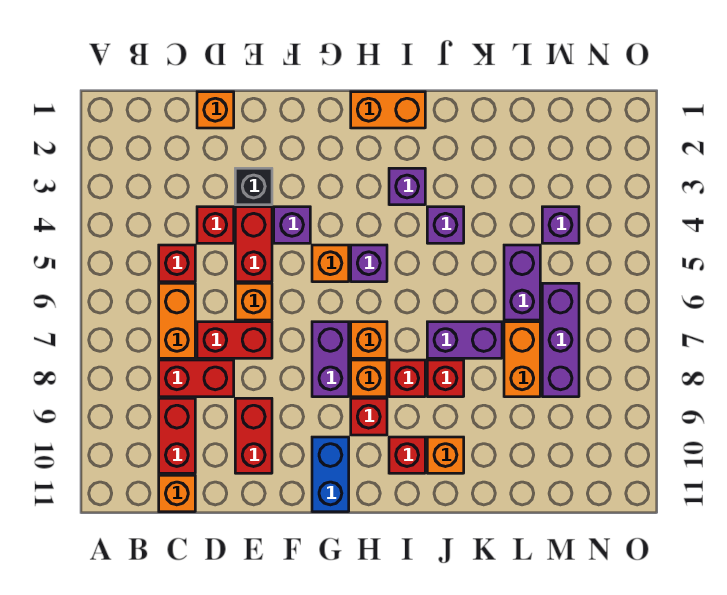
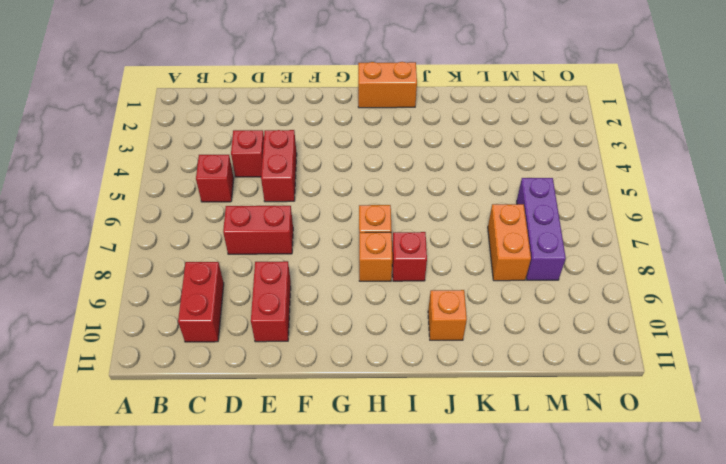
none -> orange brick C6:C7 level 1
none -> red brick C8:D8 level 1
none -> orange brick C11 level 1
none -> orange brick D1 level 1

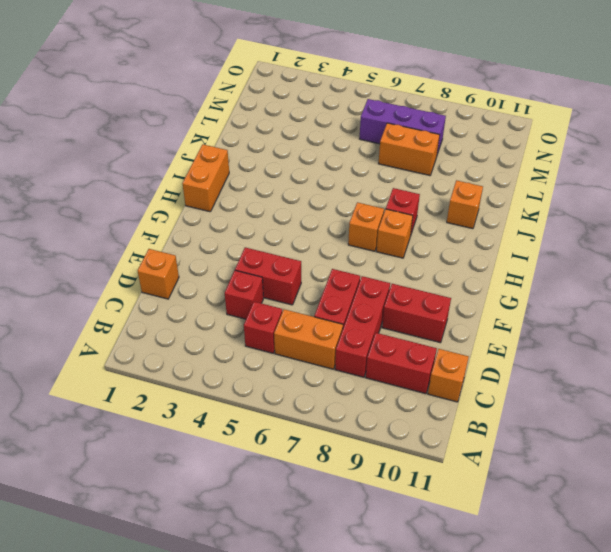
red brick C8:E8 level 1 -> red brick C8:D8 level 1
none -> black brick E3 level 1
none -> orange brick E6 level 1
none -> purple brick F4 level 1
none -> orange brick G5 level 1

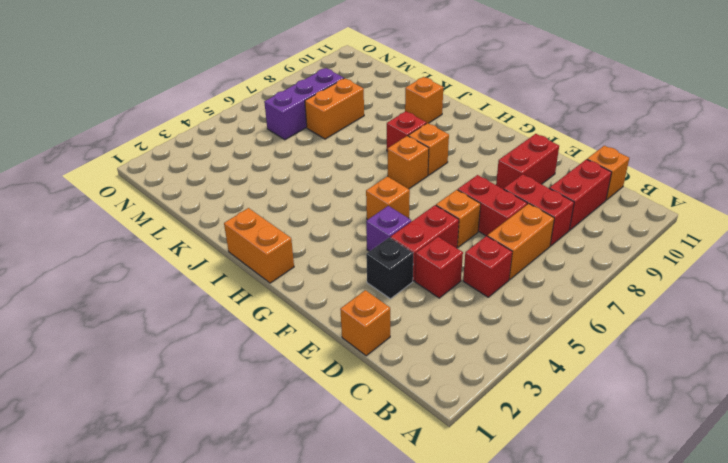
none -> purple brick G7:G8 level 1
none -> blue brick G10:G11 level 1
none -> purple brick H5 level 1
none -> red brick H9 level 1

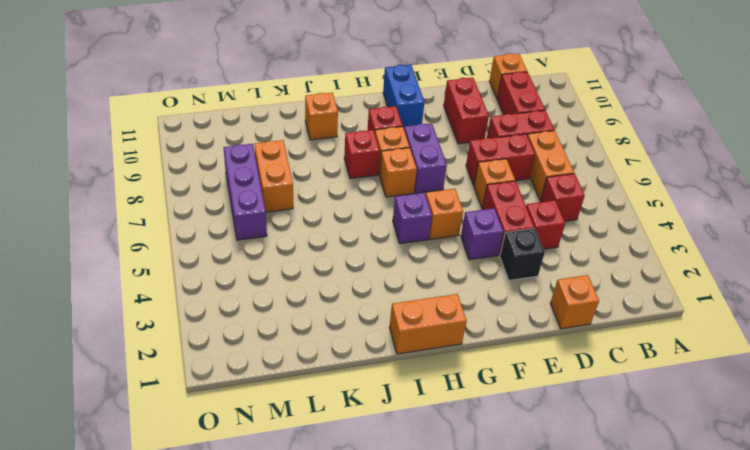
none -> purple brick I3 level 1
none -> red brick I10 level 1
none -> purple brick J4 level 1
none -> purple brick J7:K7 level 1

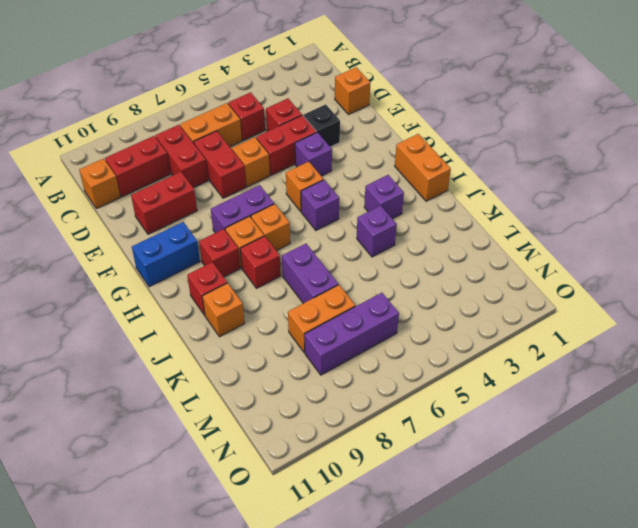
none -> red brick J8 level 1
none -> purple brick L5:L6 level 1
none -> purple brick M4 level 1

